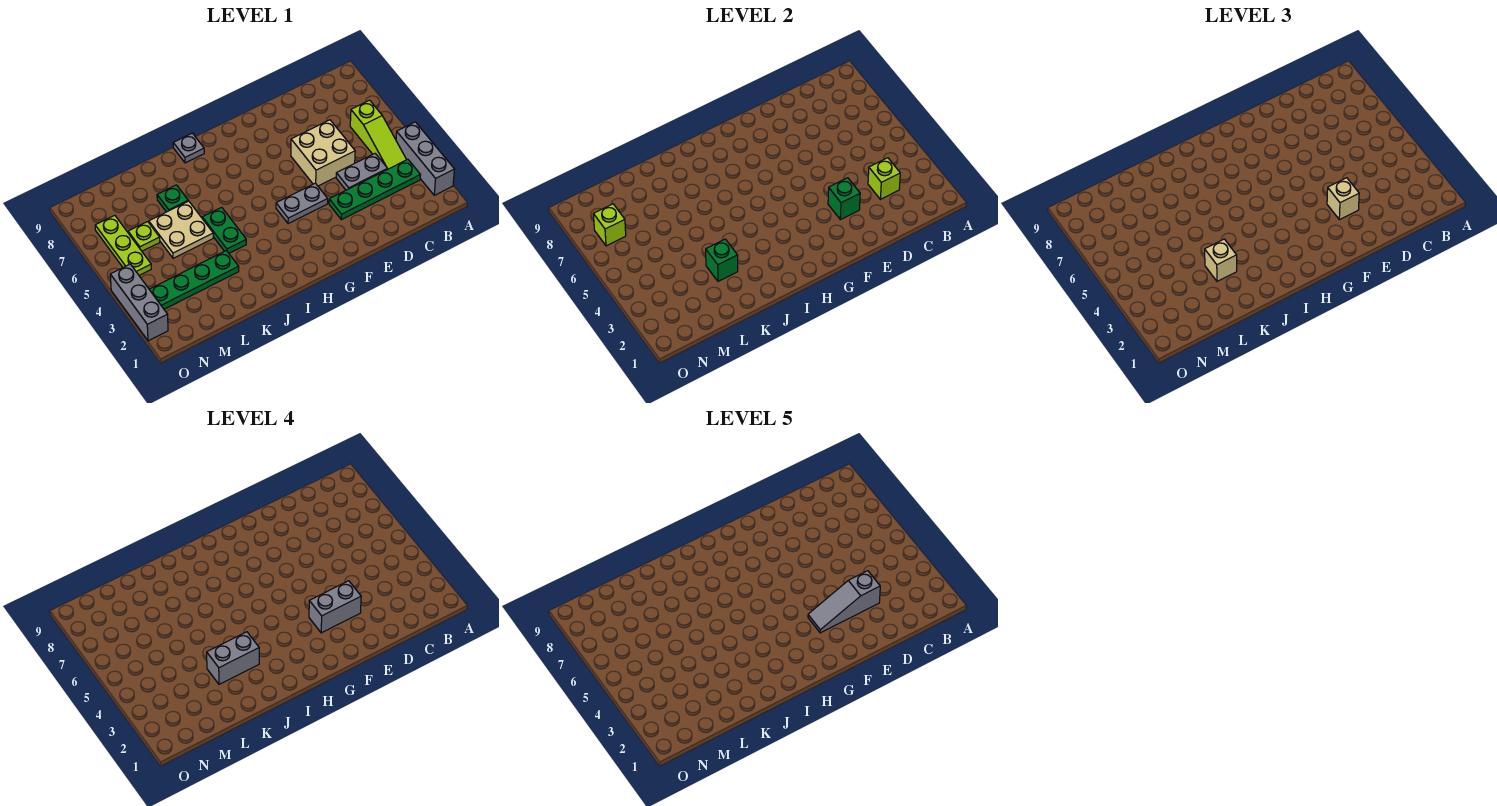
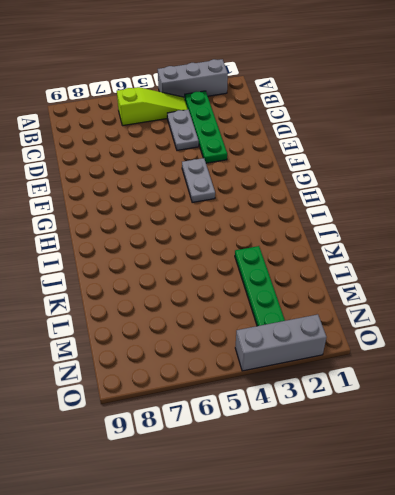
none -> tan brick D5:E6 level 1
none -> grey plate I9 level 1
none -> green plate J4:J5 level 1

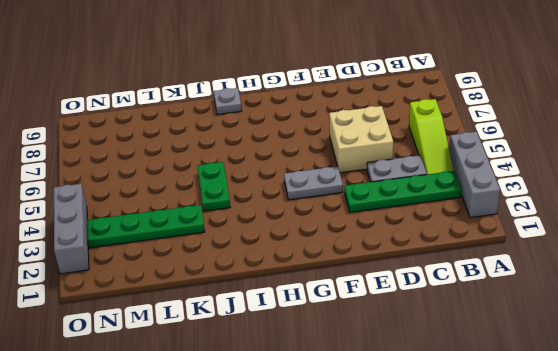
none -> tan plate K5:L6 level 1
none -> green plate K7 level 1
none -> lime plate M6 level 1

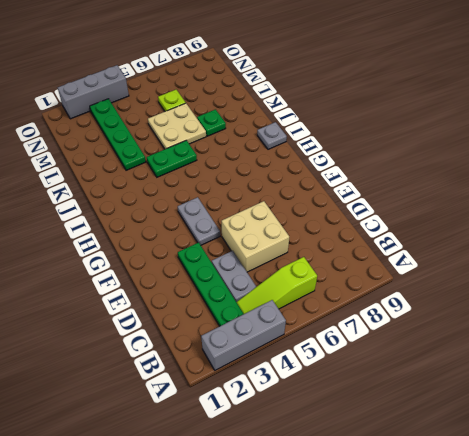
none -> lime plate N5:N7 level 1
none -> lime brick C3 level 2
none -> green brick E3 level 2

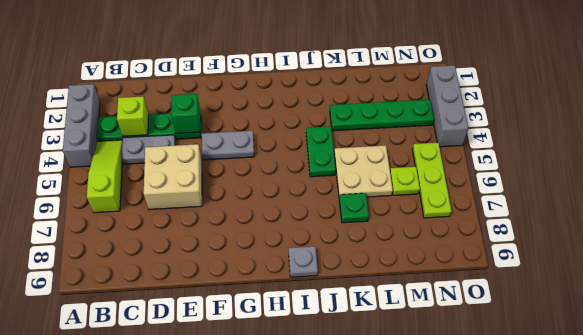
none -> green brick K3 level 2
none -> lime brick N7 level 2
none -> tan brick E3 level 3

